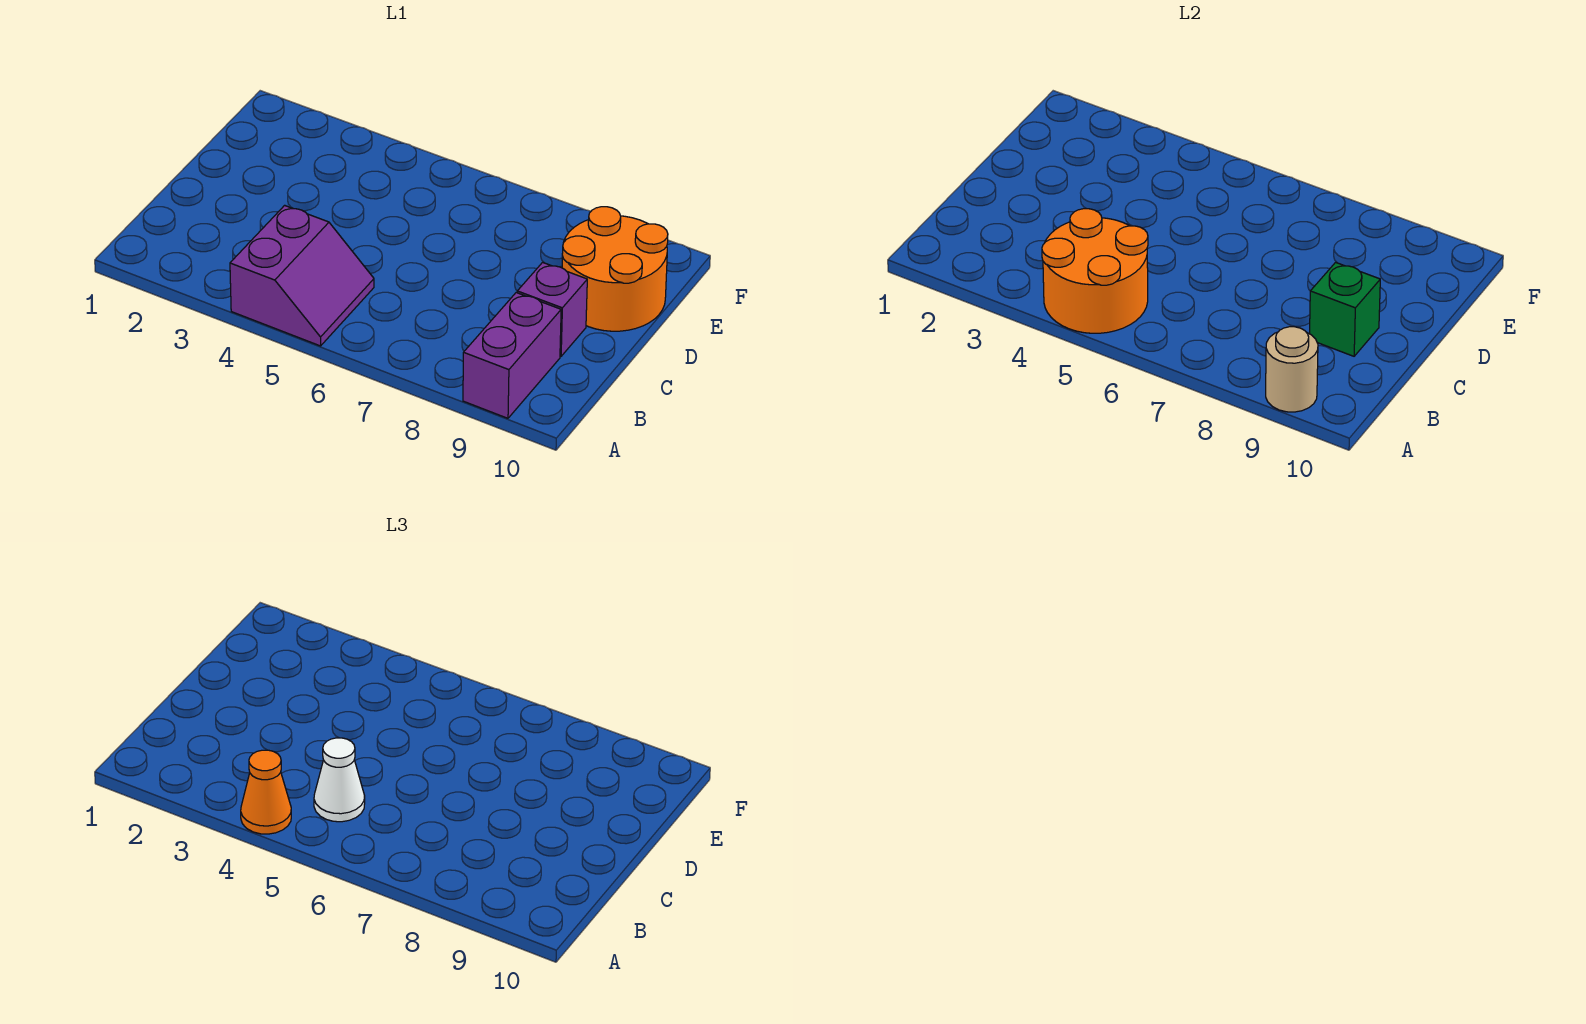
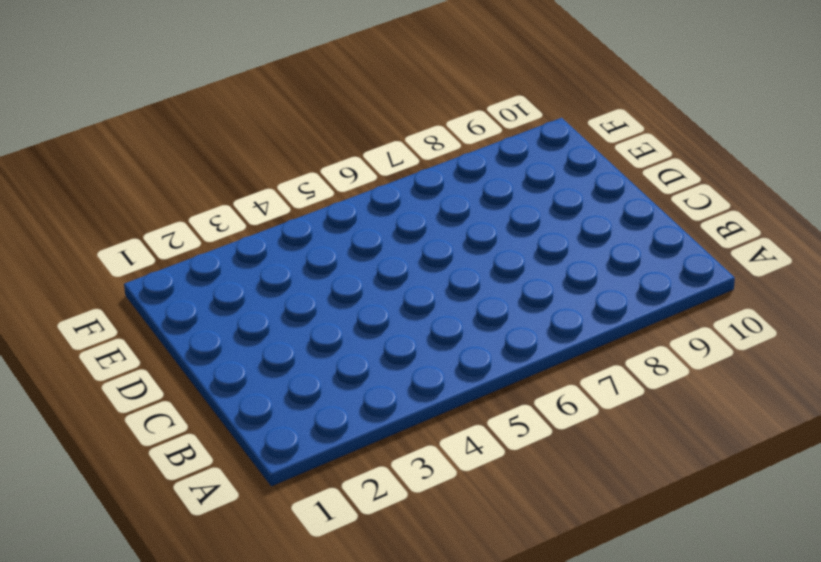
none -> purple slope A4:B5 level 1 top 4
none -> purple brick A9:B9 level 1

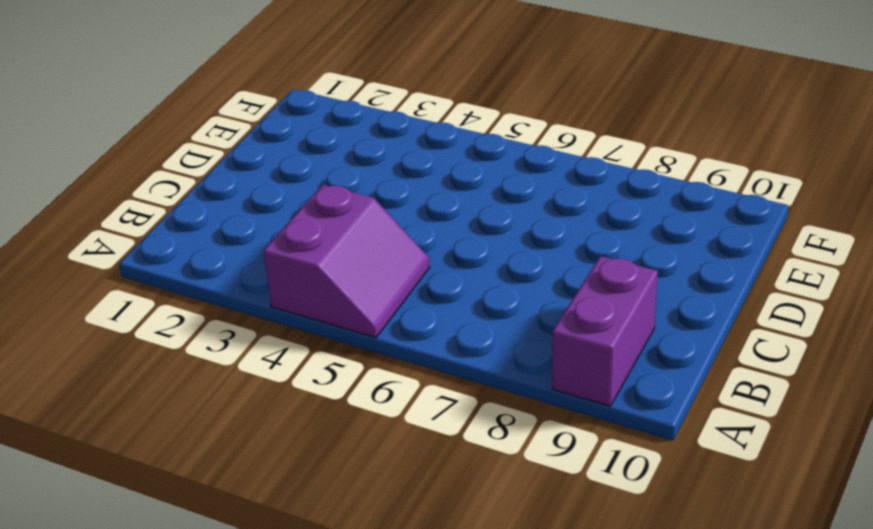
none -> purple brick C9 level 1
none -> orange round brick D9:E10 level 1

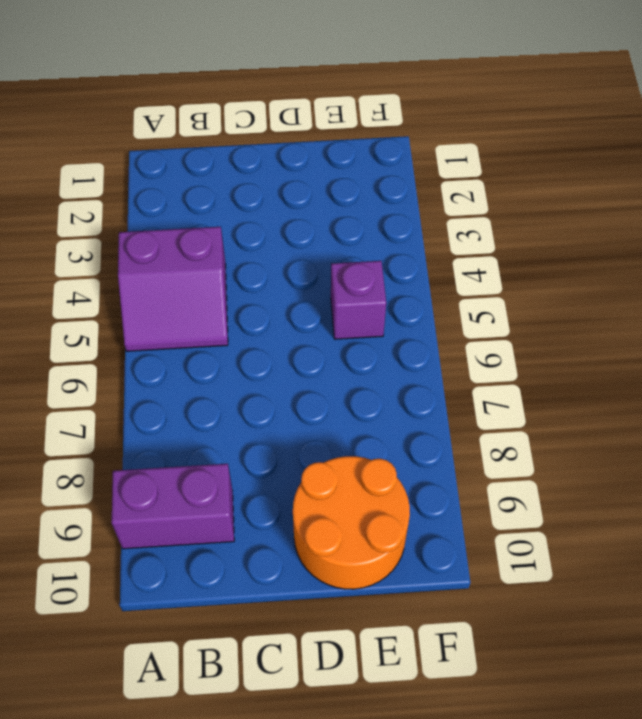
purple brick E5 level 1 -> purple brick C9 level 1
none -> orange round brick A4:B5 level 2
none -> tan round brick A9 level 2

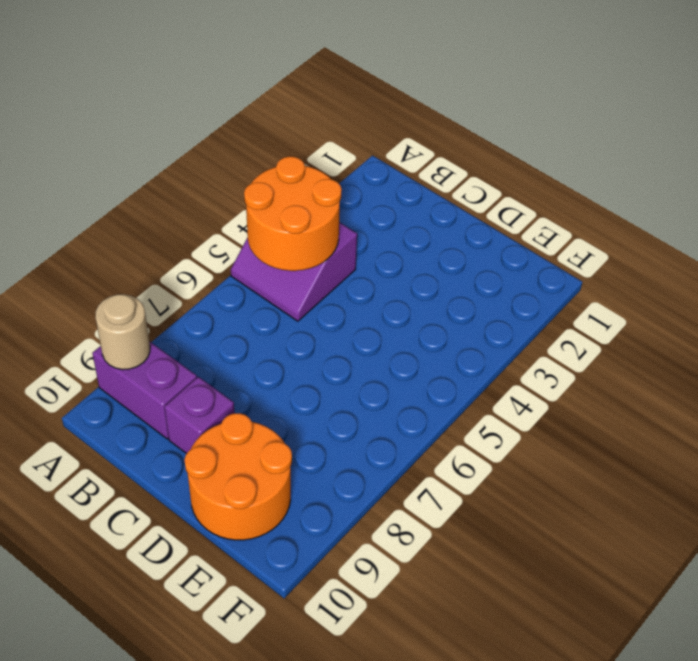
none -> green brick C9 level 2
none -> orange cone A4 level 3

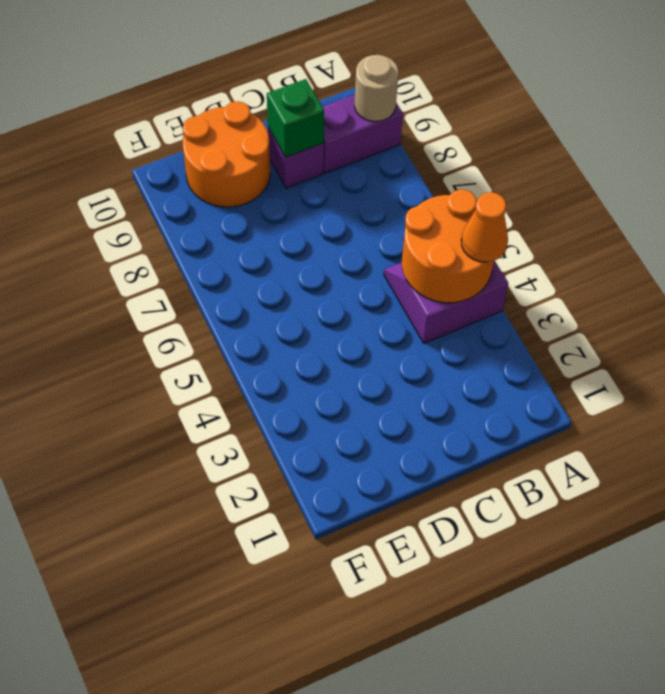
none -> white cone B5 level 3

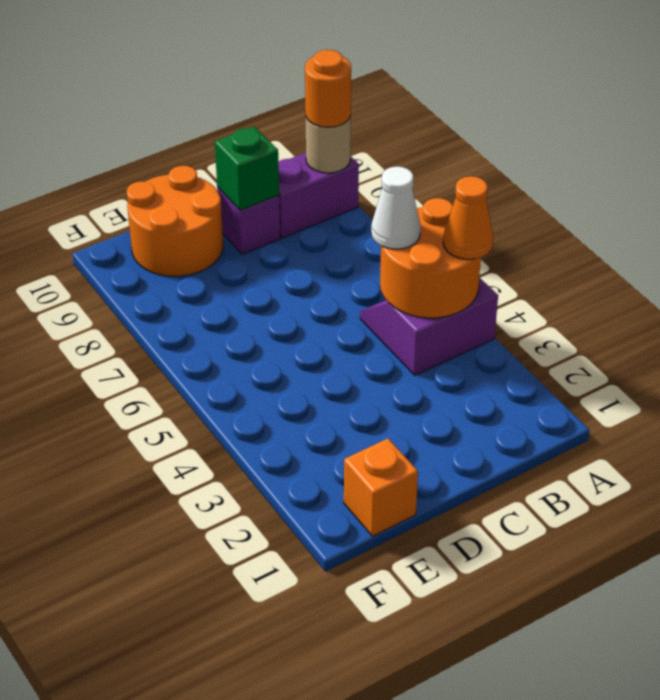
orange round brick A9 level 3 -> none
orange brick E1 level 1 -> none

